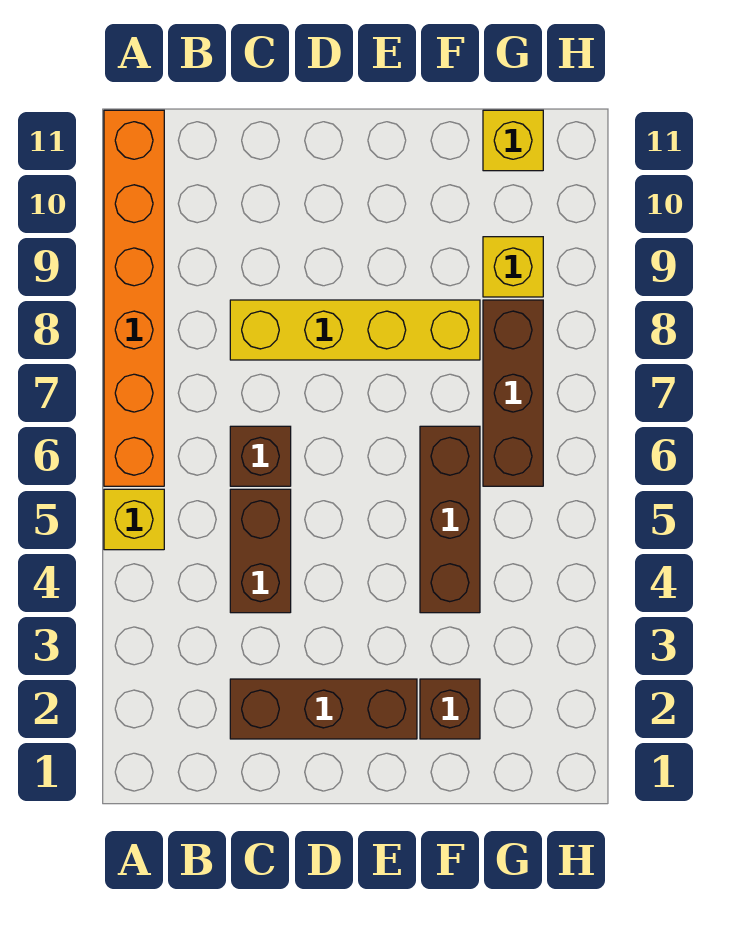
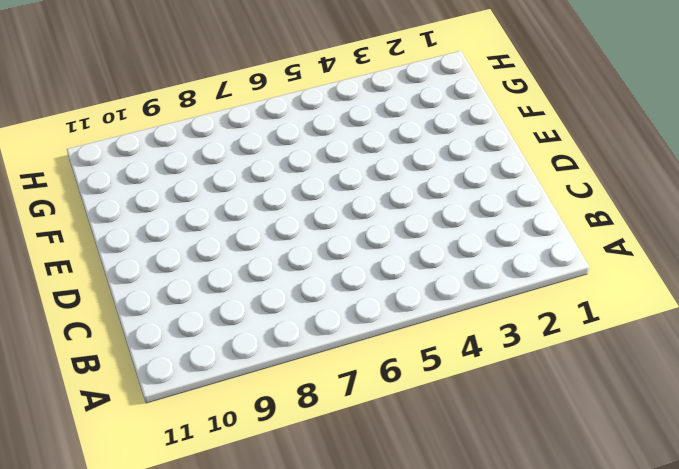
none -> yellow brick A5 level 1
none -> orange brick A6:A11 level 1

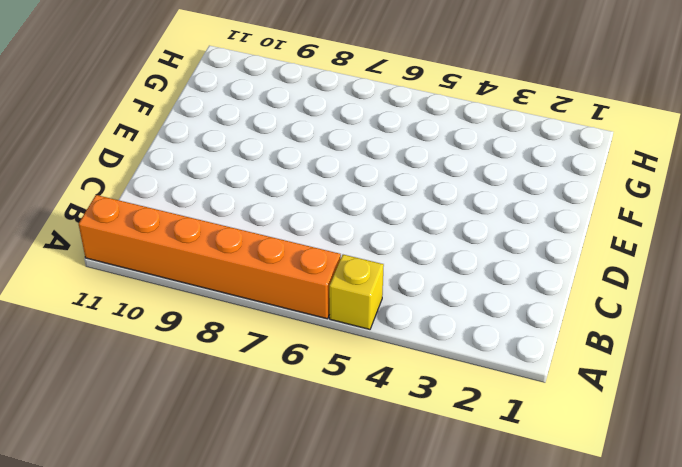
none -> brown brick C2:E2 level 1
none -> brown brick C4:C5 level 1

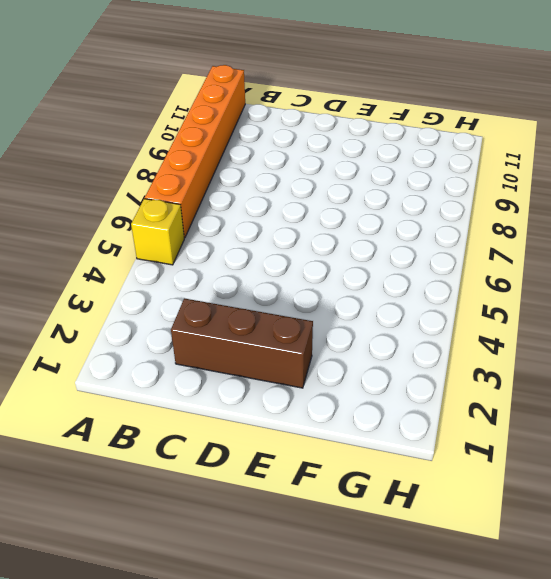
none -> brown brick C4:C5 level 1
none -> brown brick C6 level 1

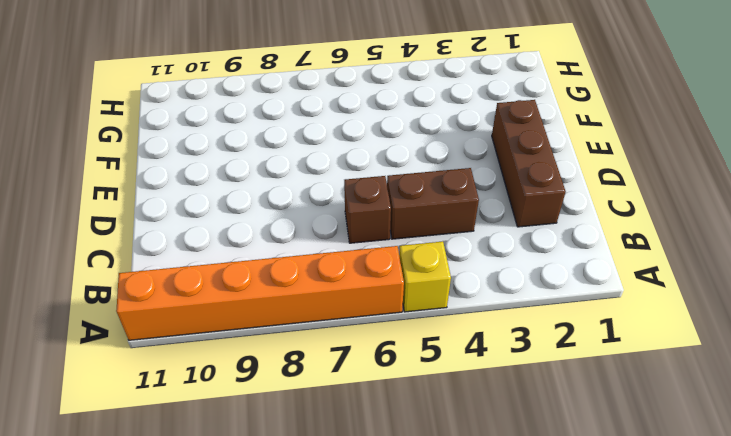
none -> yellow brick C8:F8 level 1
none -> brown brick F2 level 1

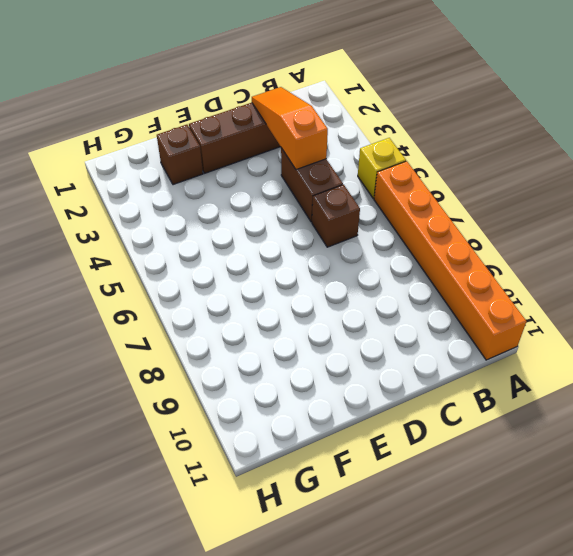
orange slope C2:C4 level 2 top 4 -> none
none -> yellow brick C8:F8 level 1
none -> brown brick F4:F6 level 1

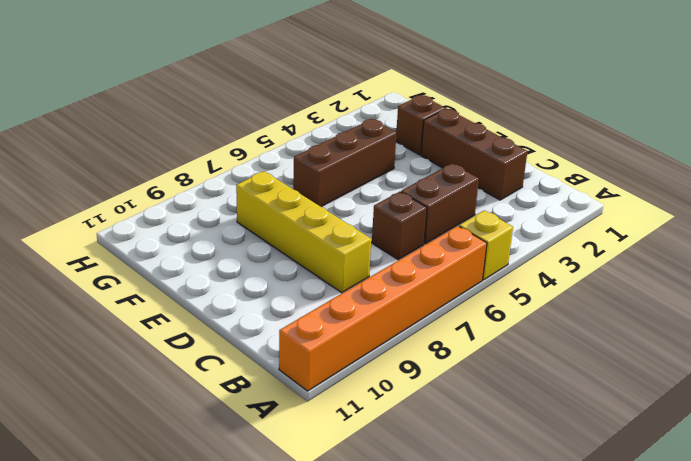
none -> brown brick G6:G8 level 1
none -> yellow brick G9 level 1

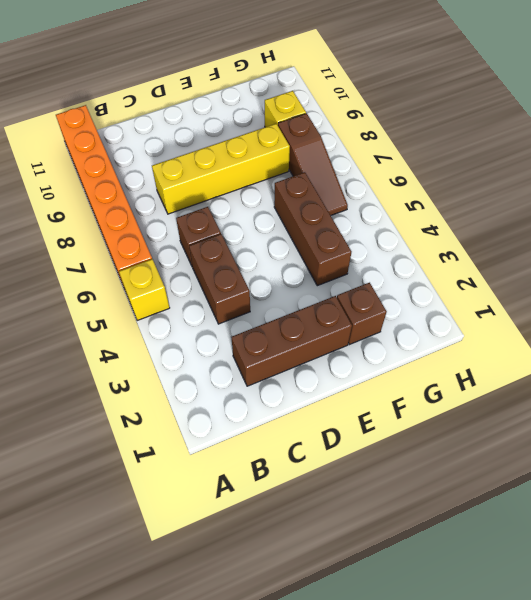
brown slope G6:G8 level 1 top 8 -> brown brick G6:G8 level 1
none -> yellow brick G11 level 1

